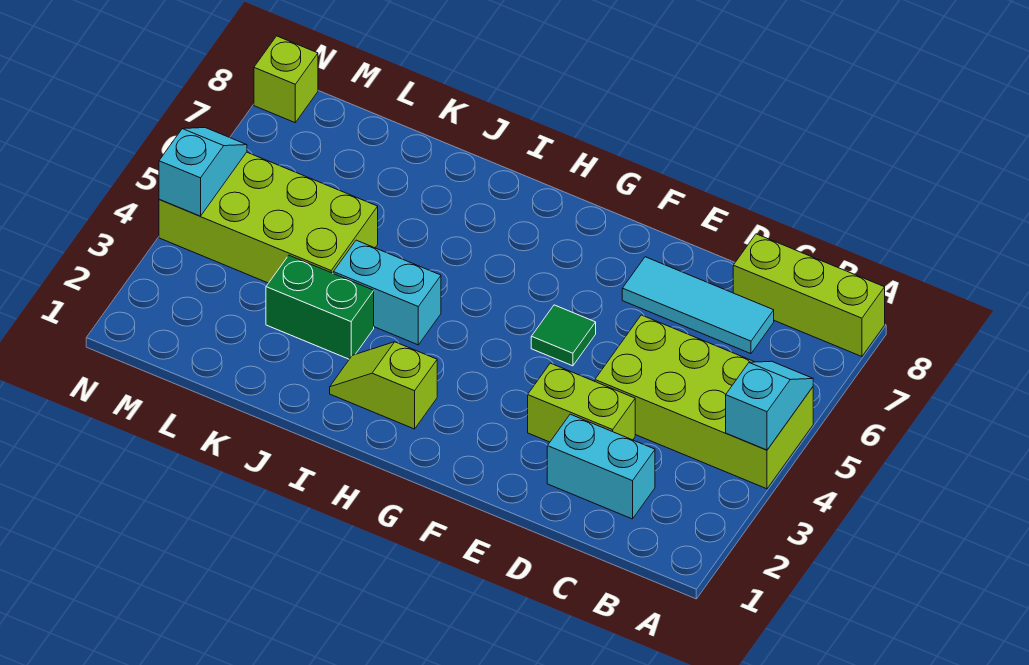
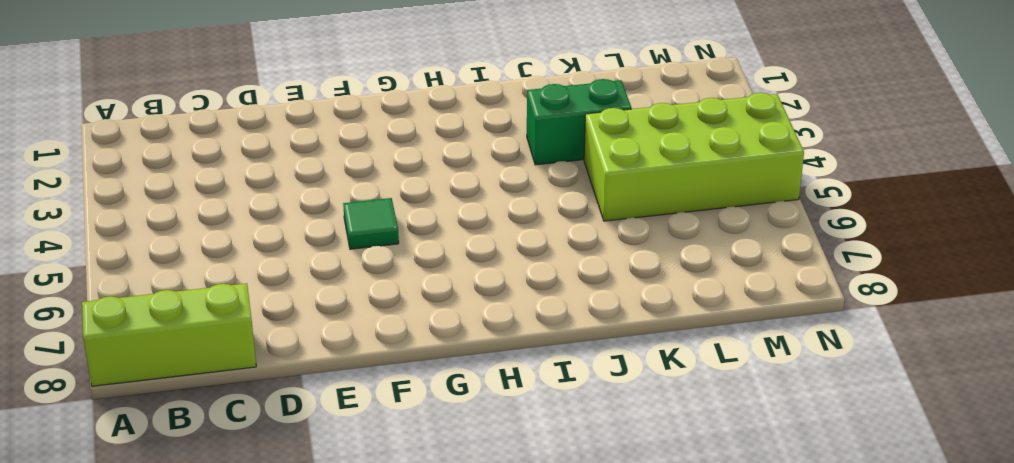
none -> lime brick A4:D5 level 1
none -> cyan brick C2:D2 level 1
none -> cyan tile C7:E7 level 1

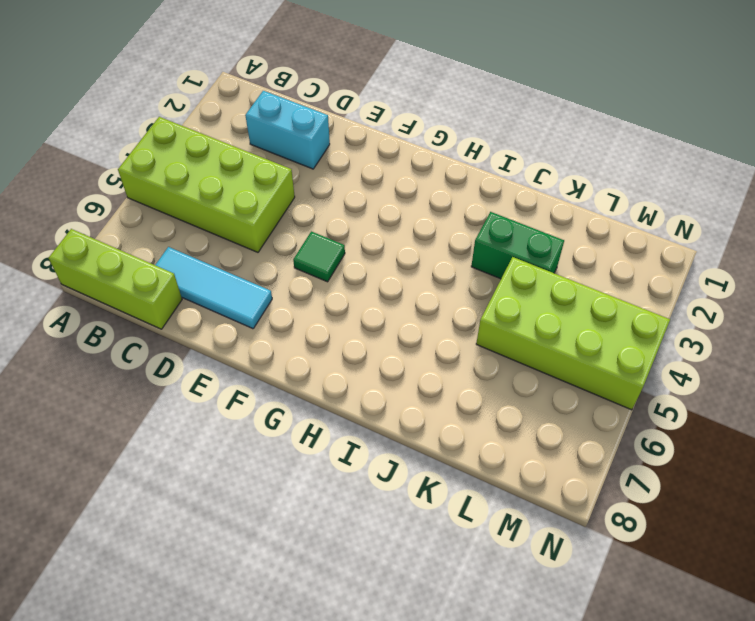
none -> lime brick D3:E3 level 1
none -> lime slope H2:I2 level 1 top H
none -> cyan brick I4:J4 level 1

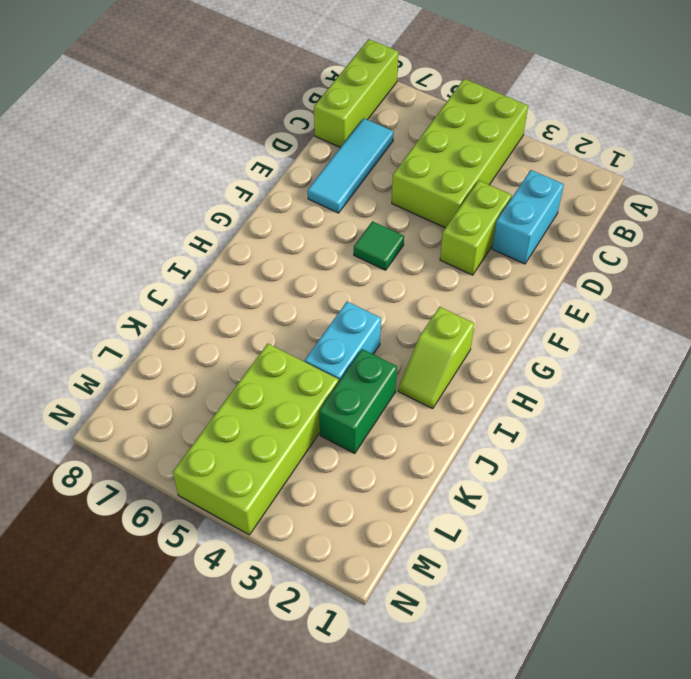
none -> lime brick N8 level 1
none -> cyan slope A4:A5 level 2 top 4
none -> cyan slope N4:N5 level 2 top 4

